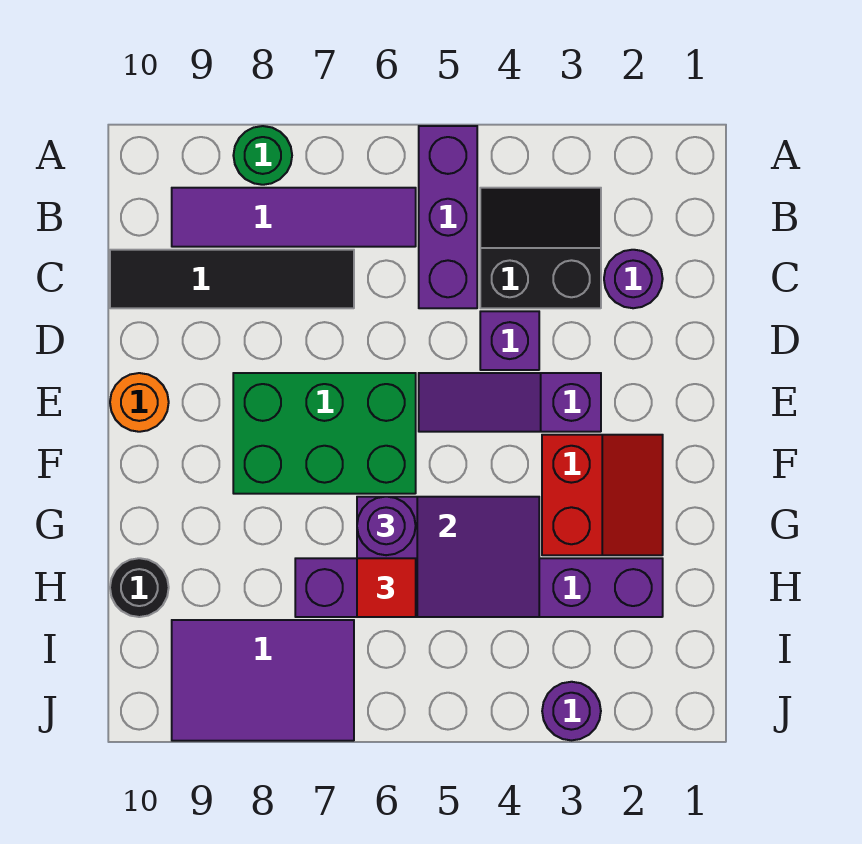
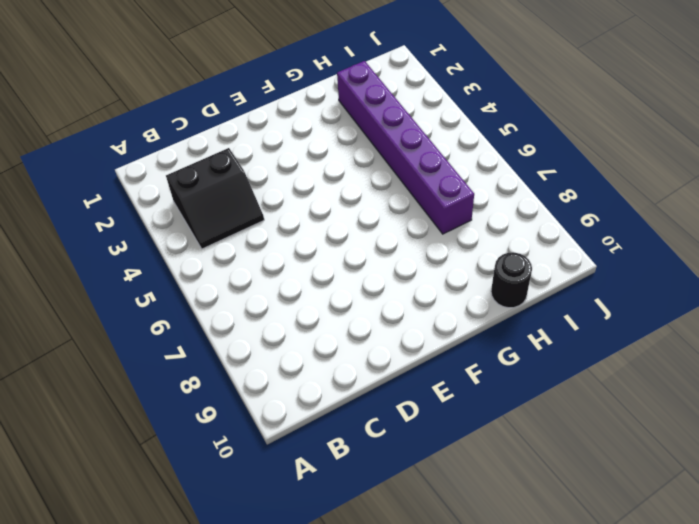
black slope B3:C4 level 1 top 3 -> black slope B3:C4 level 1 top C
none -> purple brick A5:C5 level 1
none -> green round brick A8 level 1
none -> purple tile B6:B9 level 1

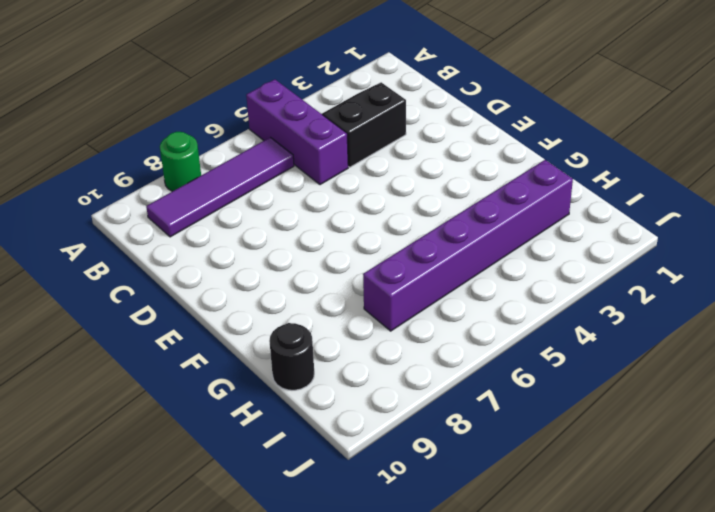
none -> purple round brick C2 level 1
none -> black tile C7:C10 level 1
none -> purple brick D4 level 1

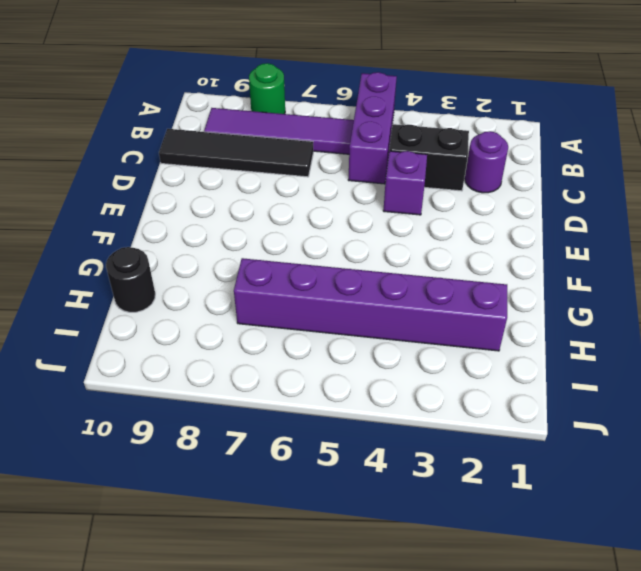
none -> purple slope E3:E5 level 1 top 3
none -> green brick E6:F8 level 1
none -> orange round brick E10 level 1

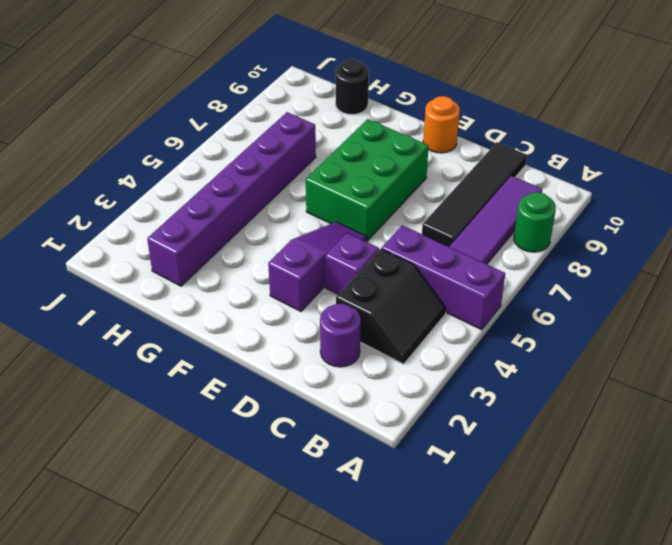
none -> red slope F2:G3 level 1 top 3
none -> purple tile I7:J9 level 1
none -> purple round brick J3 level 1

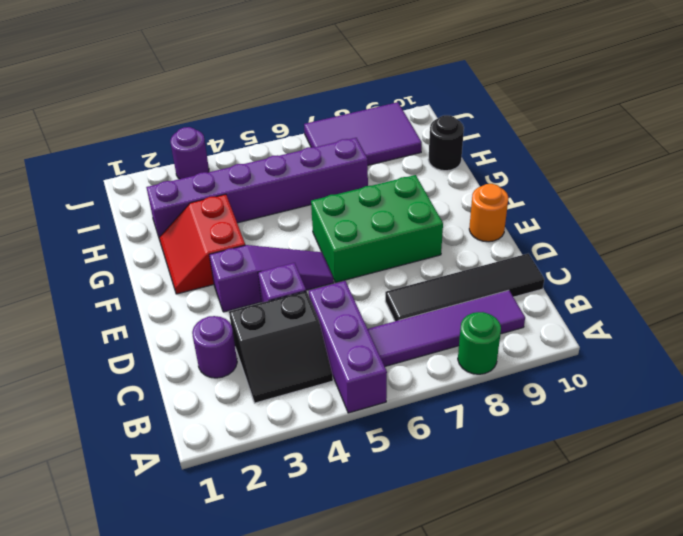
none -> purple slope G4:H6 level 2 top 6
none -> purple round brick G6 level 3
none -> red tile H6 level 3

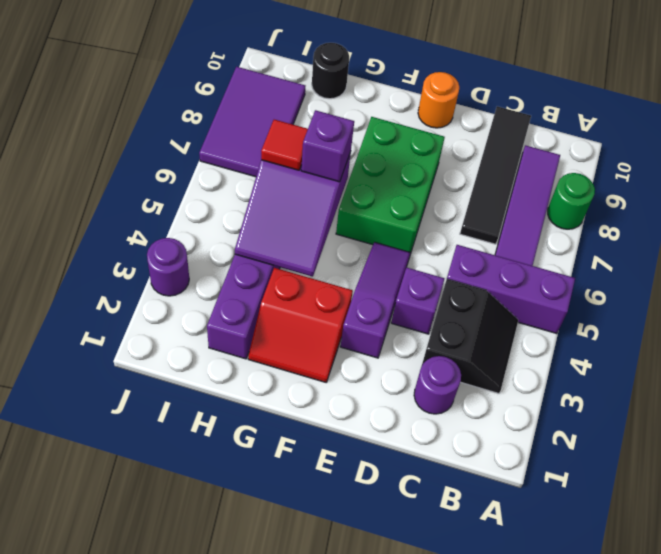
purple brick G6 level 3 -> purple round brick G6 level 3

